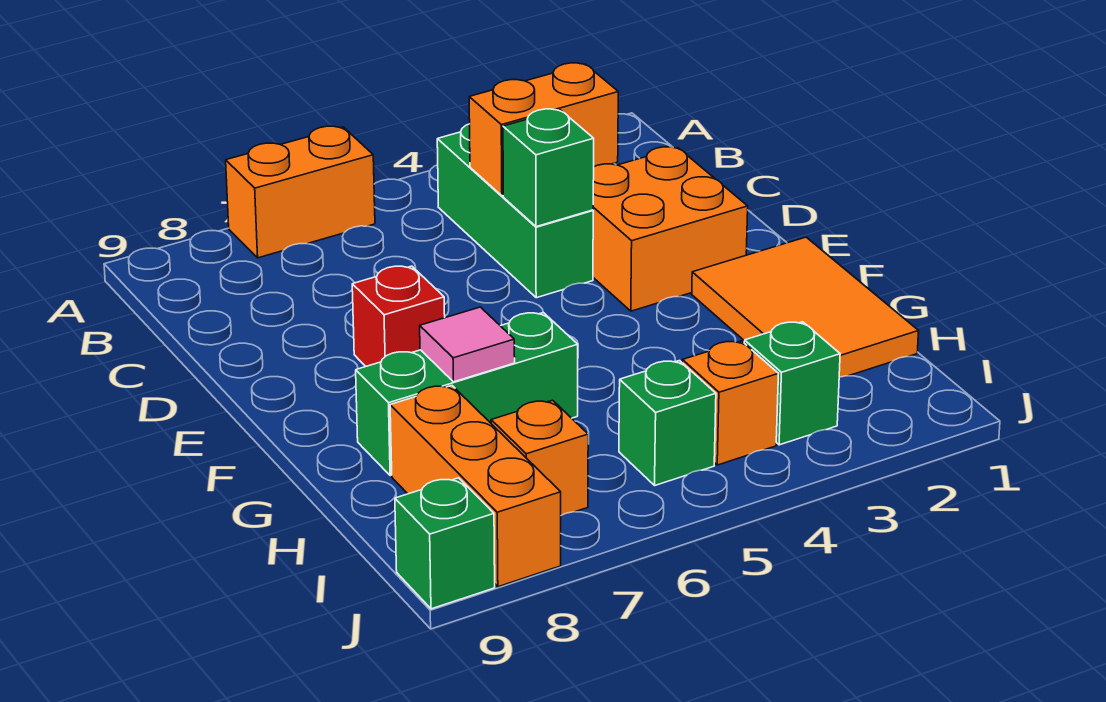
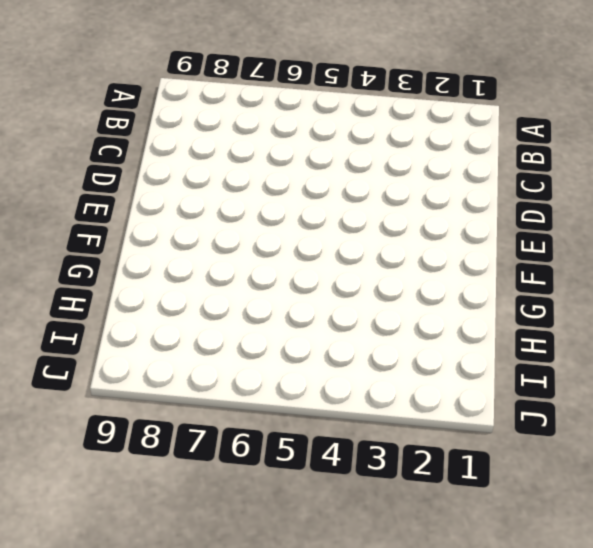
none -> orange brick A6:A7 level 1
none -> green brick B4:D4 level 1
none -> orange brick D2:E3 level 1

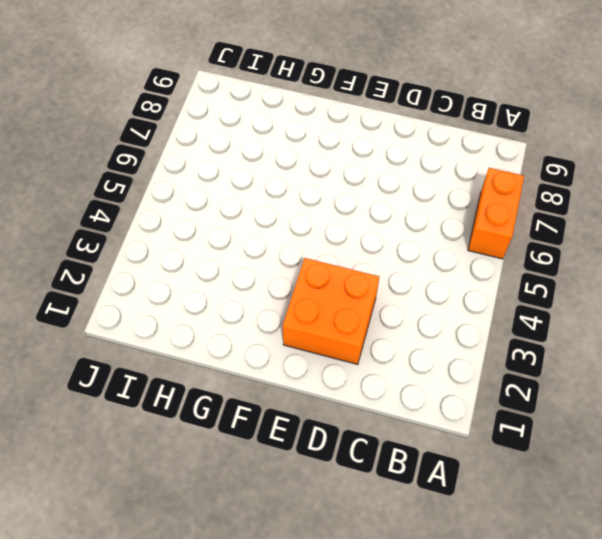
none -> green brick B4:D4 level 1
none -> red brick E7 level 1
none -> orange tile F1:H2 level 1

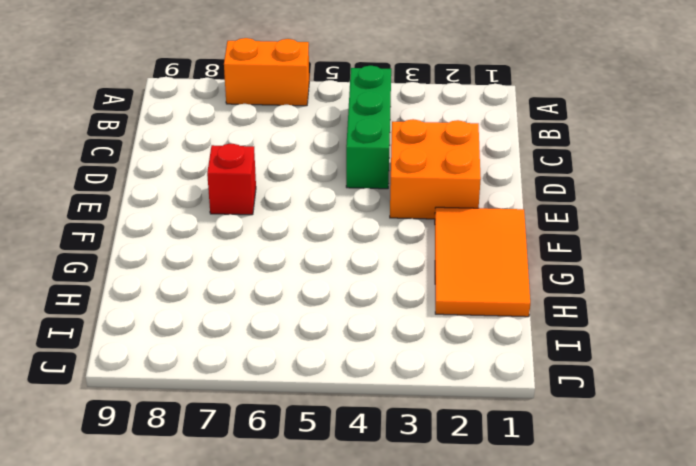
none -> green brick G6:G8 level 1
none -> orange brick H8:J8 level 1
none -> green brick I3 level 1

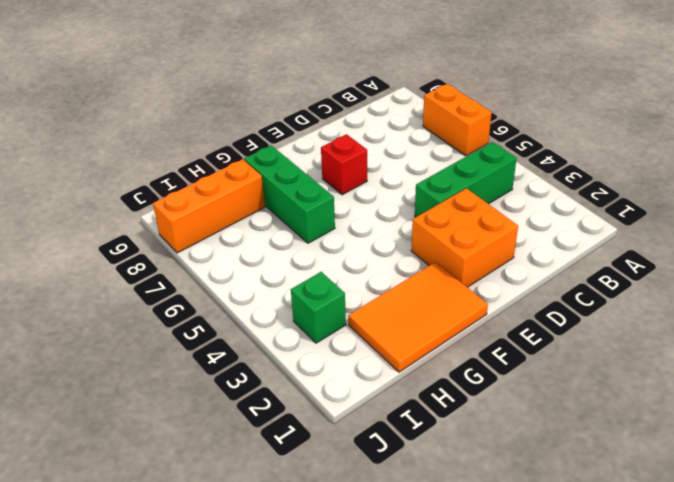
none -> orange brick I4 level 1
none -> green brick I5 level 1
none -> orange brick I7 level 1

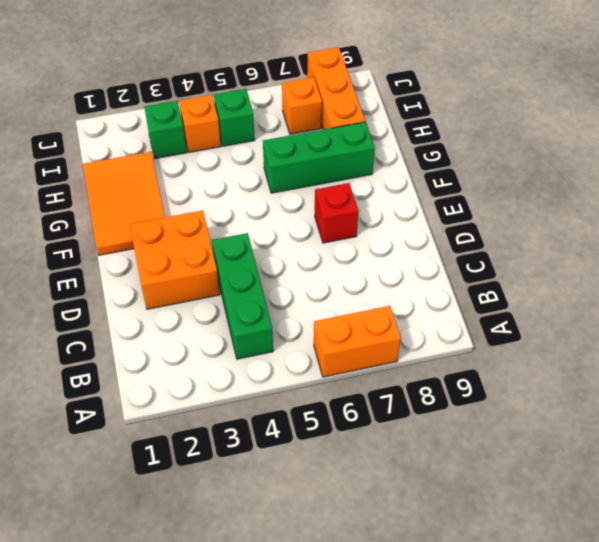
none -> green brick J9 level 1
none -> orange brick C3:C4 level 2
none -> green brick D4 level 2

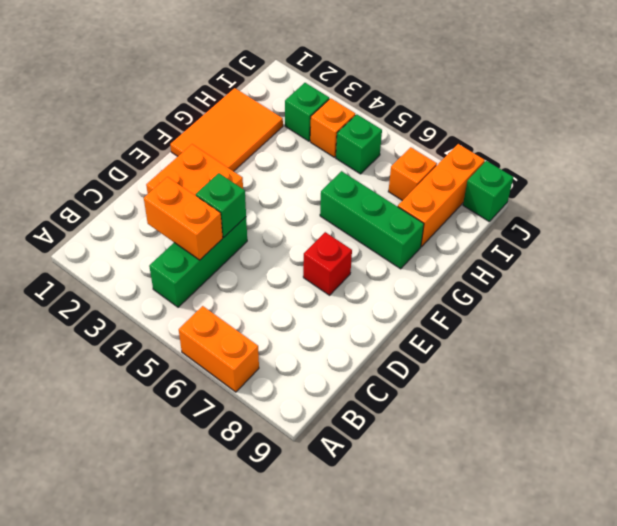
none -> pink tile G7 level 2

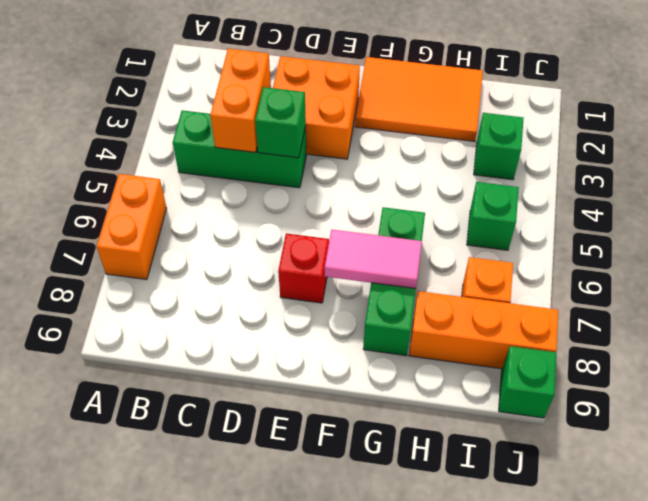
pink tile F7:G7 level 2 -> pink tile G7 level 2
none -> orange brick I4 level 1

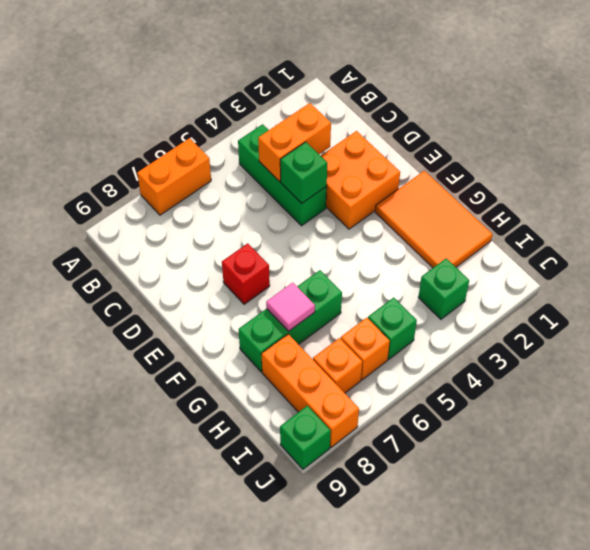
orange brick I6 level 1 -> orange brick I4 level 1

